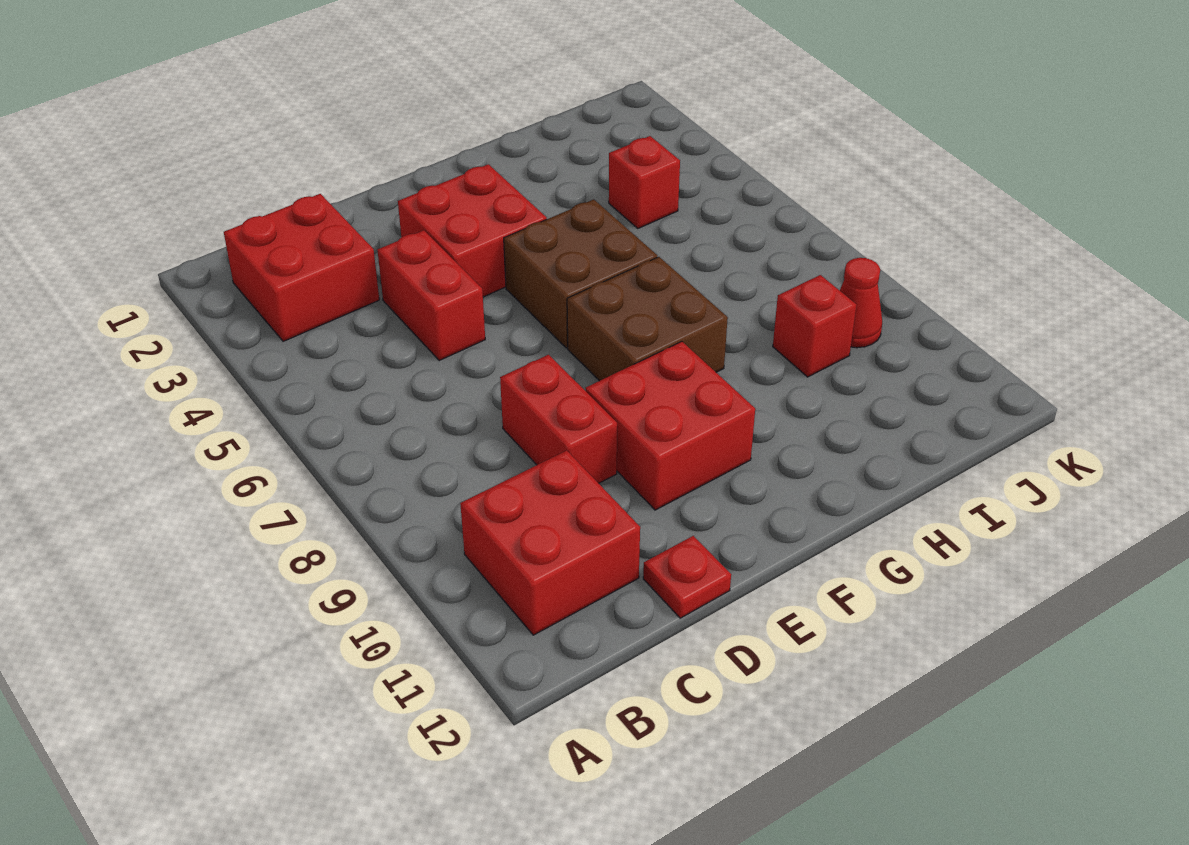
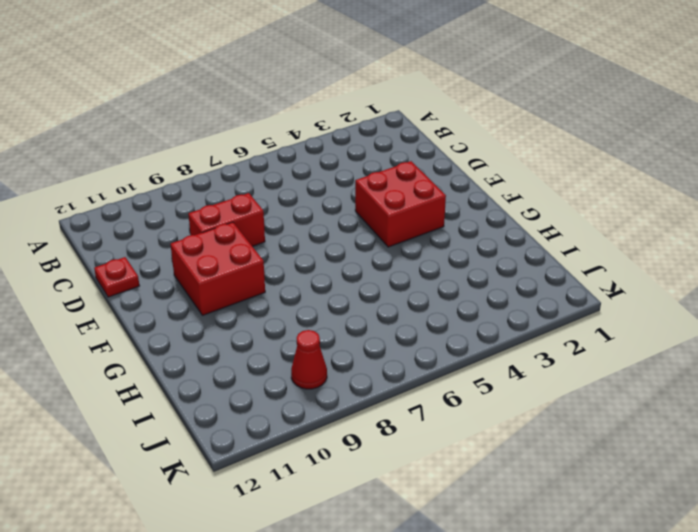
none -> red brick B2:C3 level 1
none -> red brick B10:C11 level 1
none -> red brick D4:D5 level 1

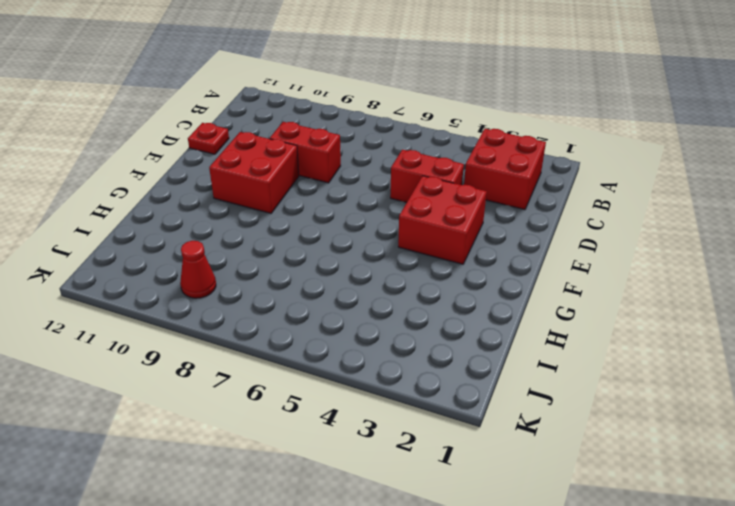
none -> red brick B10:C11 level 1
none -> brown brick F5:G6 level 1
none -> brown brick F7:G8 level 1

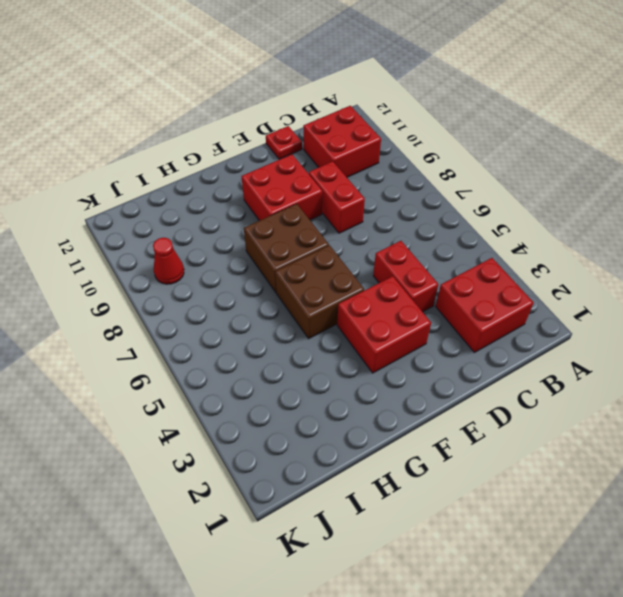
none -> red brick I4 level 1
none -> red brick I9 level 1

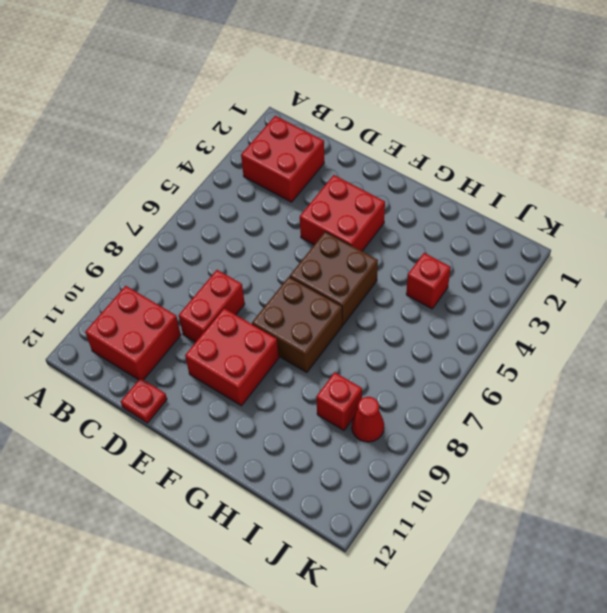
none -> red brick D4:D5 level 1

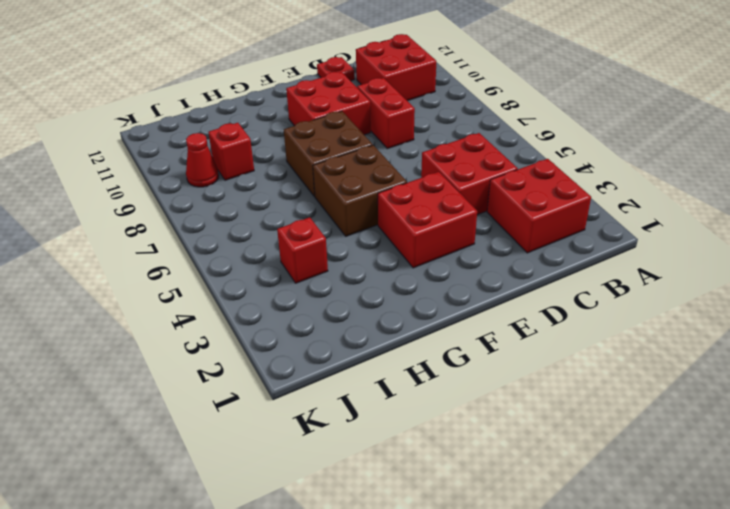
red brick C4:D5 level 1 -> red brick D4:D5 level 1

